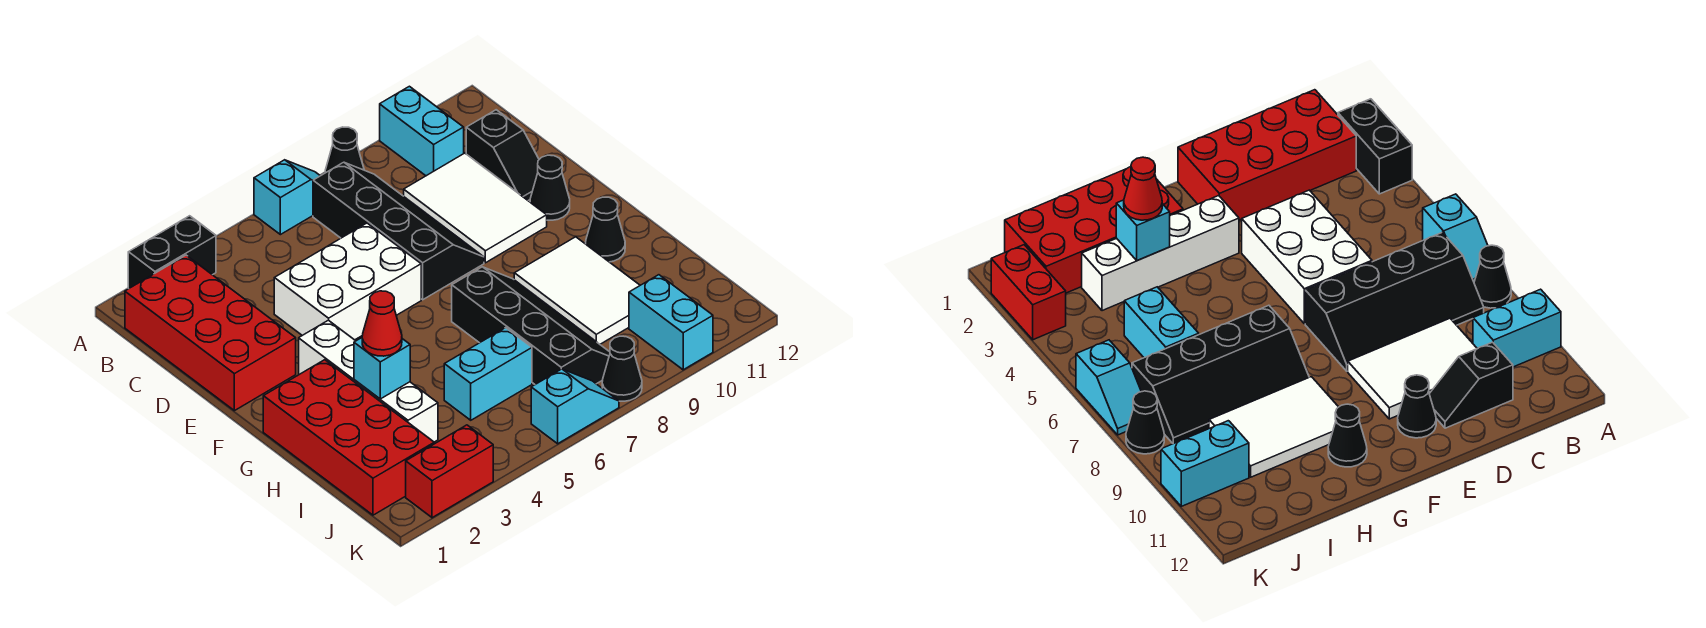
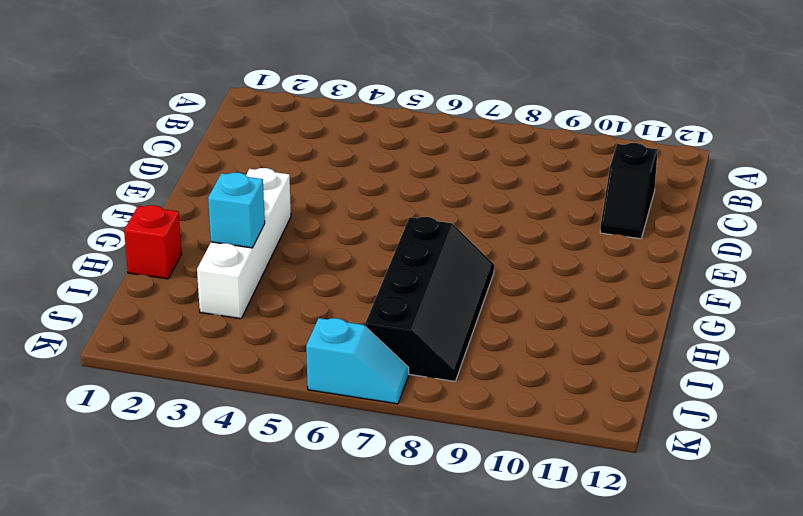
red brick H1 level 1 -> red brick G1:J2 level 1
none -> black brick A2:A3 level 1
none -> cyan slope A6:A7 level 1 top 6
none -> black cone A8 level 1

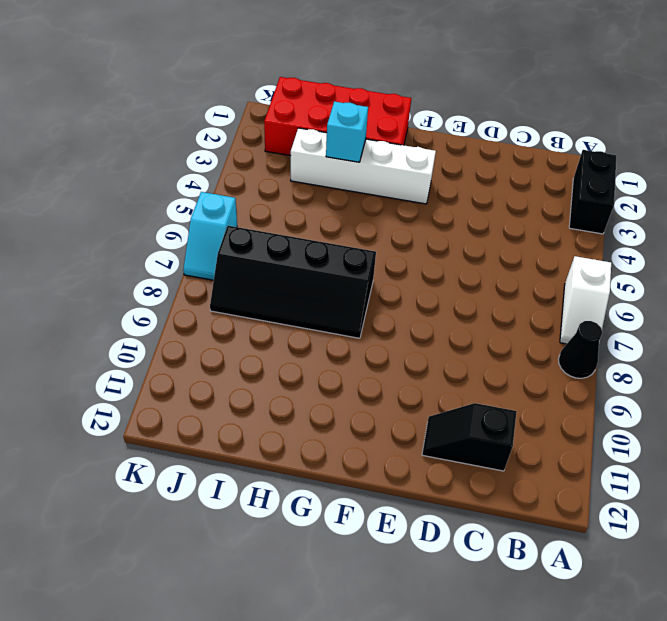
white slope A6:A7 level 1 top 6 -> cyan slope A6:A7 level 1 top 6
none -> cyan brick A10:B10 level 1
none -> red brick B1:E2 level 1
none -> black slope B7:E8 level 1 top 7

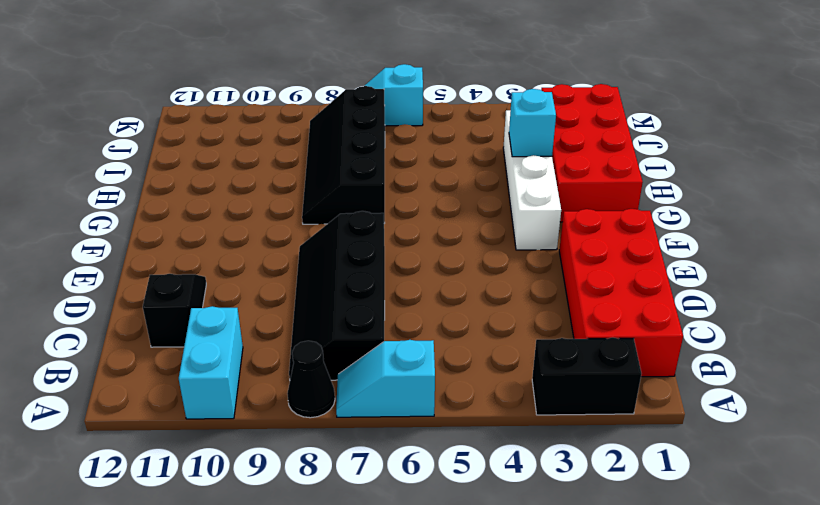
none -> white tile C9:E10 level 1
none -> white brick D4:E6 level 1
none -> black cone E11 level 1

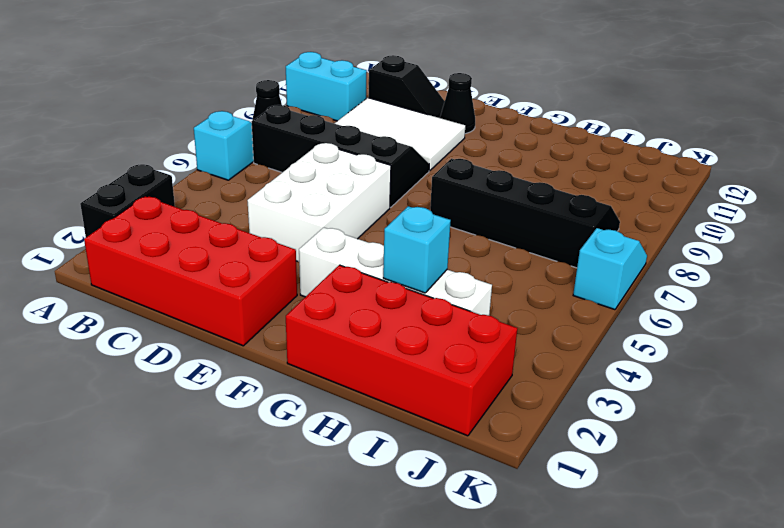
none -> white tile G9:I10 level 1
none -> black cone G11 level 1
none -> cyan brick I5:I6 level 1

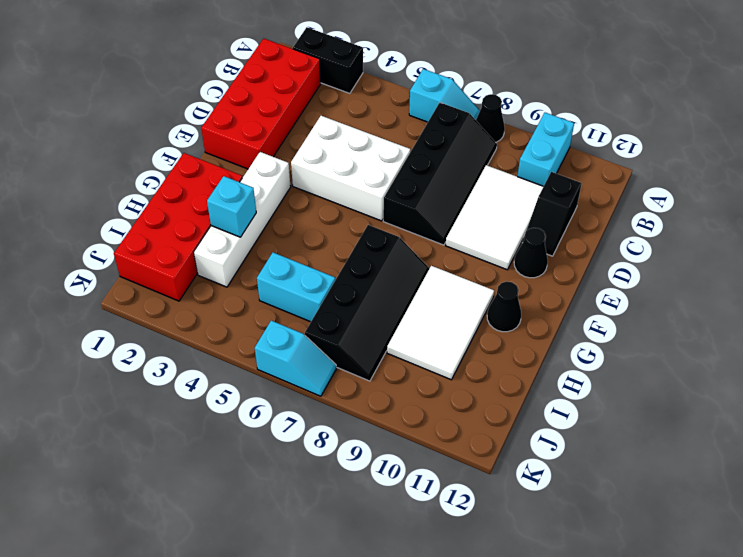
none -> cyan brick J10:K10 level 1
none -> red brick K2:K3 level 1
none -> black cone K8 level 1

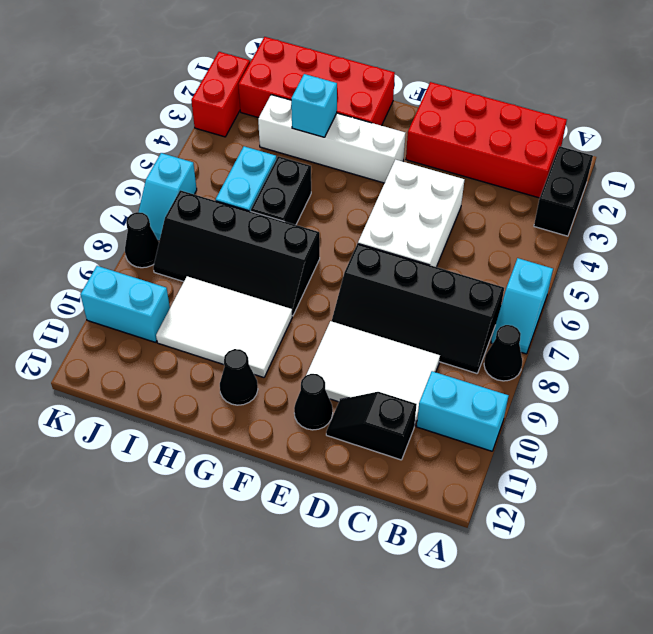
black brick H5:H6 level 1 -> none
none -> red cone H3 level 3

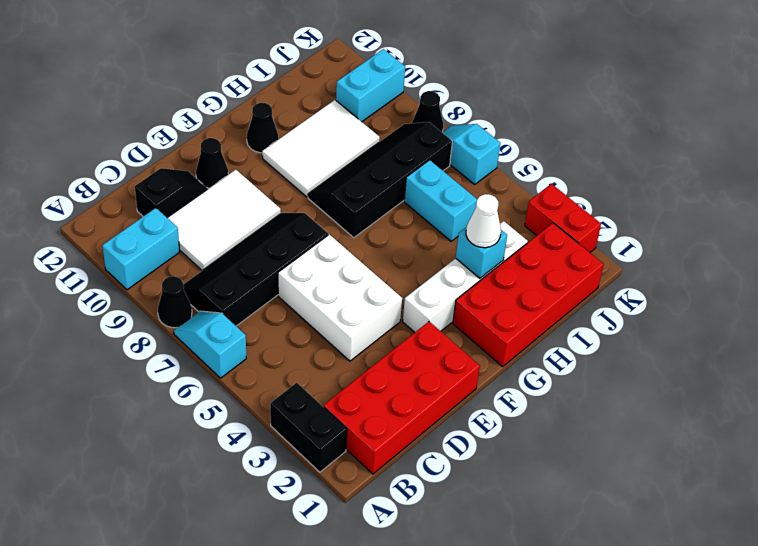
white cone H3 level 3 -> red cone H3 level 3

